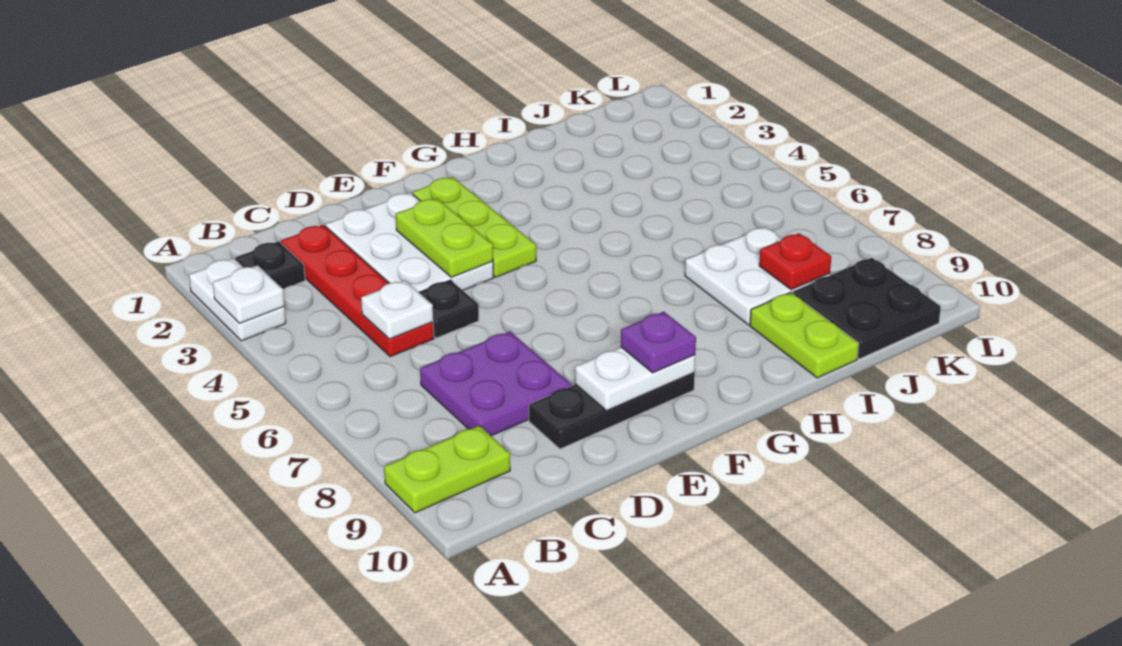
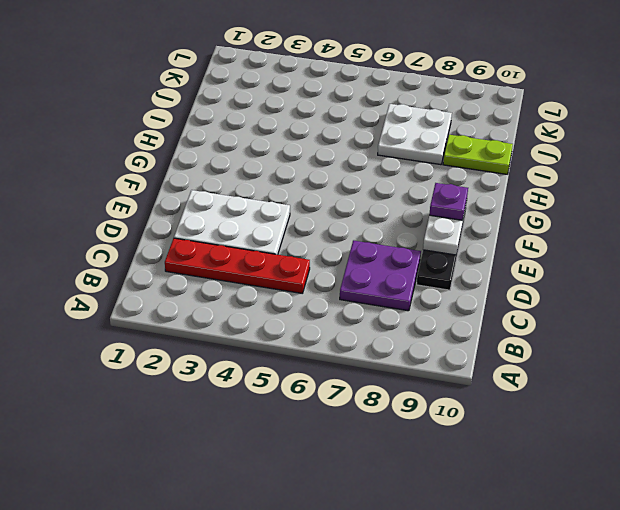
none -> white plate A2:A3 level 1
none -> lime plate A9:B9 level 1
none -> black plate B2 level 1

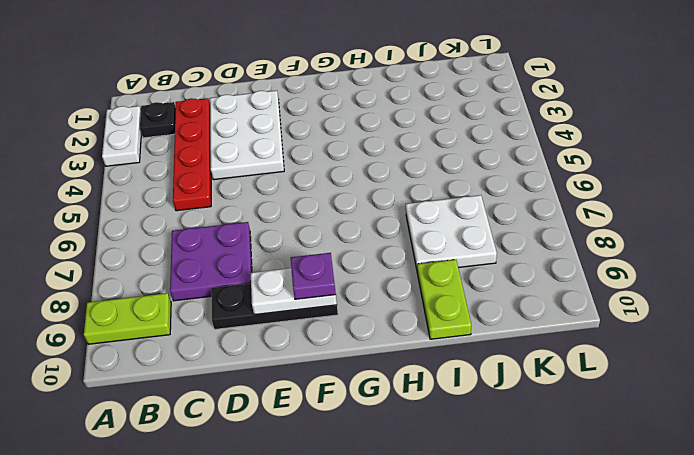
none -> black plate D5 level 1
none -> lime plate F2:F4 level 1
none -> black plate J9:K10 level 1

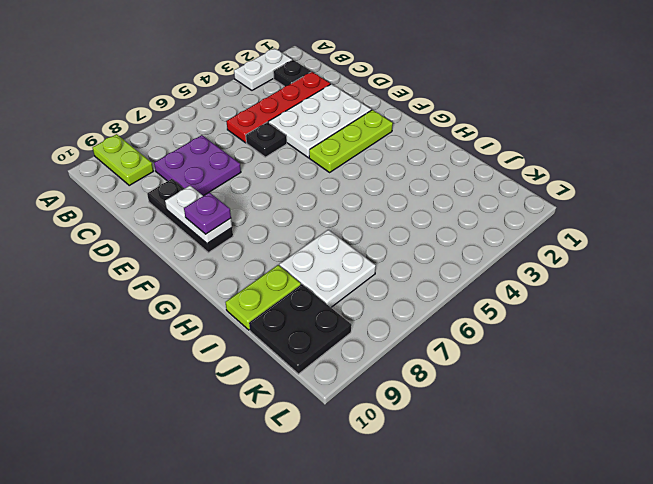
none -> white plate A3 level 2
none -> white plate C5 level 2
none -> lime plate E3:E4 level 2

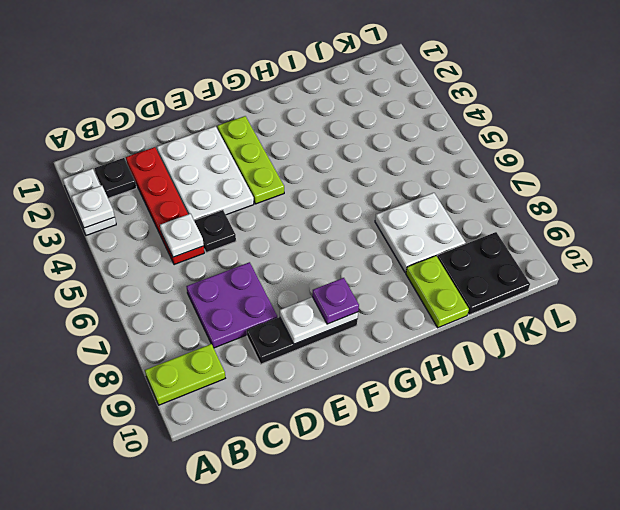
none -> lime plate E3:E4 level 2
none -> red plate J8 level 2

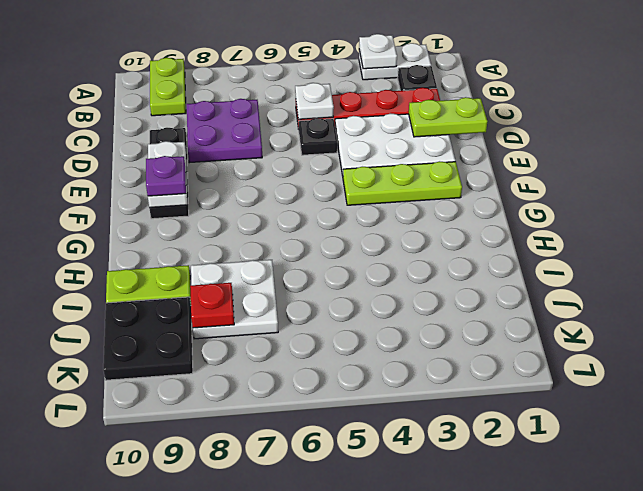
lime plate D1:D2 level 2 -> lime plate E3:E4 level 2

